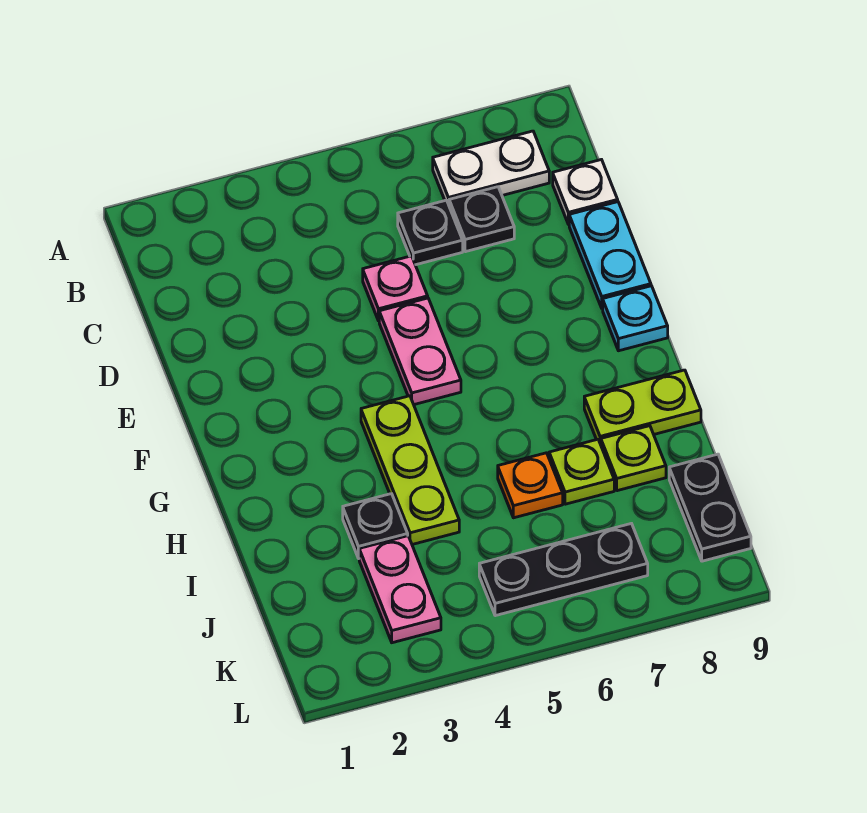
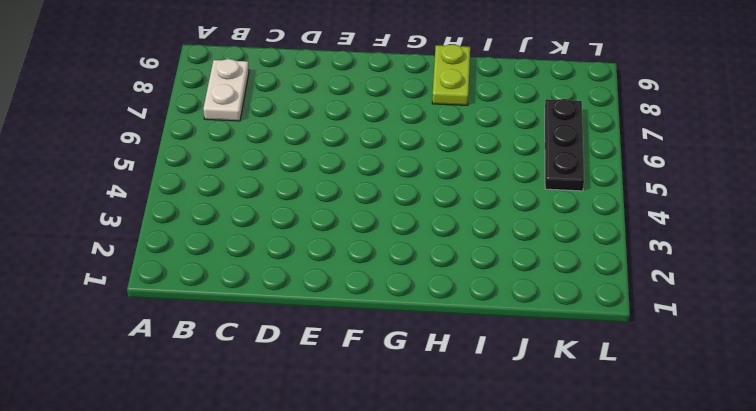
none -> black plate C6 level 1
none -> black plate C7 level 1
none -> white plate C9 level 1

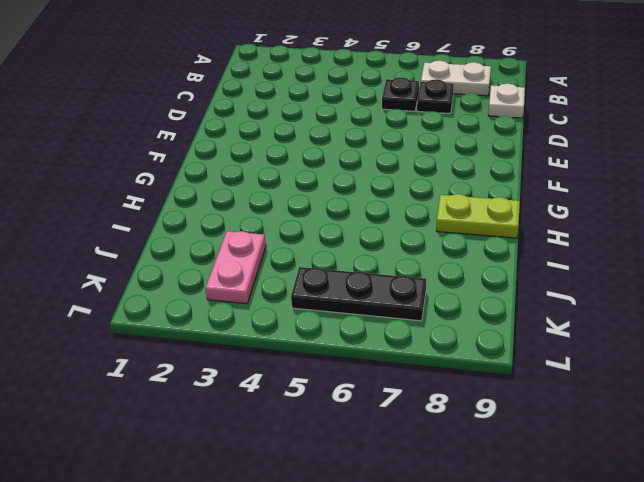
none -> pink plate D5 level 1
none -> cyan plate D9:E9 level 1
none -> pink plate E5:F5 level 1

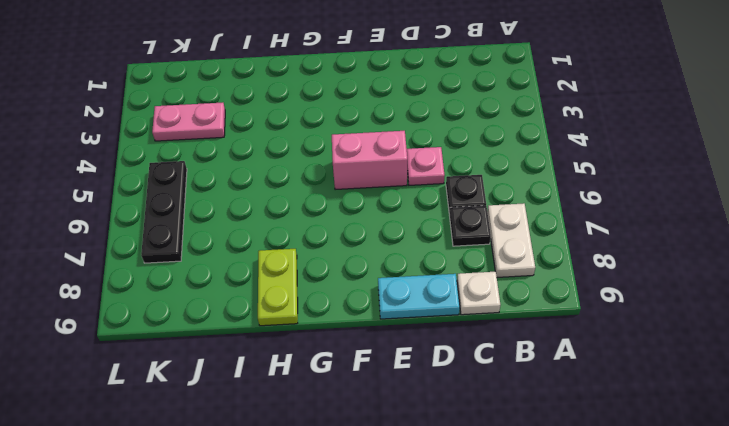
pink brick E5:F5 level 1 -> pink plate E5:F5 level 1
none -> cyan plate F9 level 1
none -> lime plate G4:I4 level 1
none -> black plate I3 level 1

